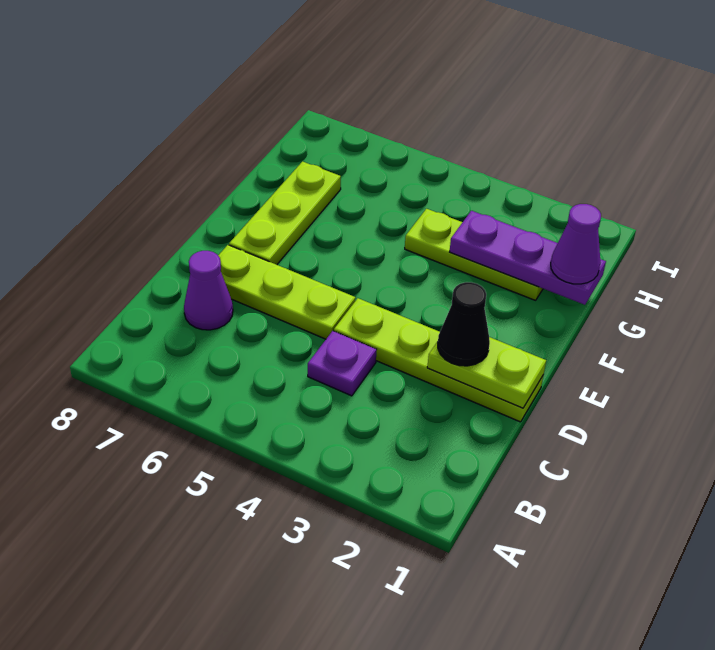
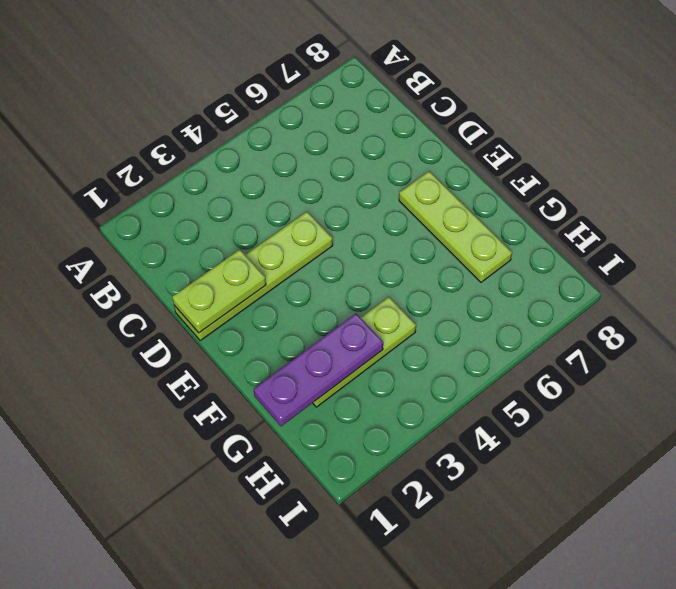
none -> purple plate C4 level 1
none -> purple cone C7 level 1

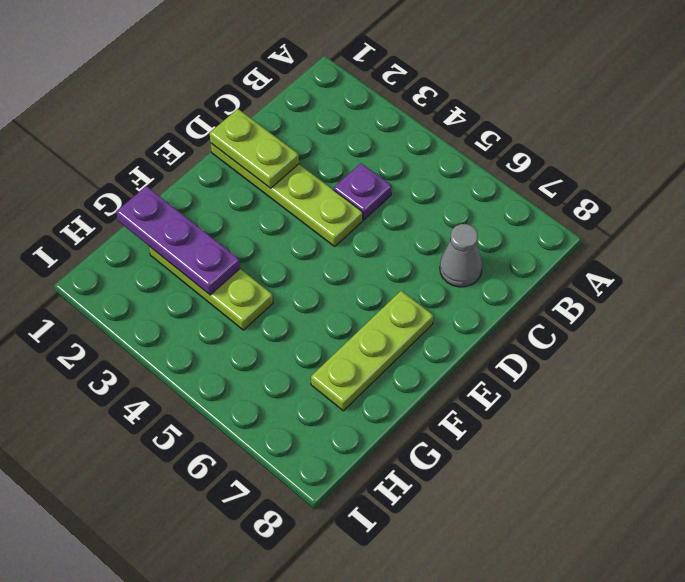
grey cone C7 level 1 -> purple cone C7 level 1
none -> lime plate D5:D7 level 1
none -> black cone D2 level 3

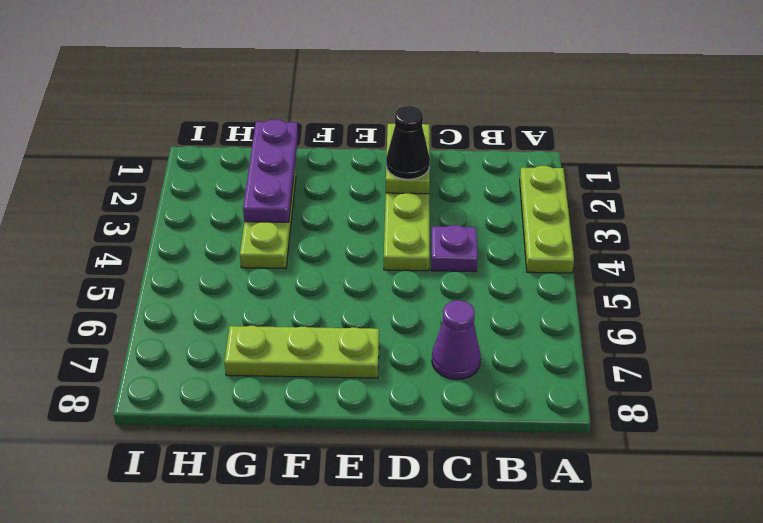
lime plate A2:A4 level 1 -> lime plate D5:D7 level 1
none -> purple cone G1 level 3

